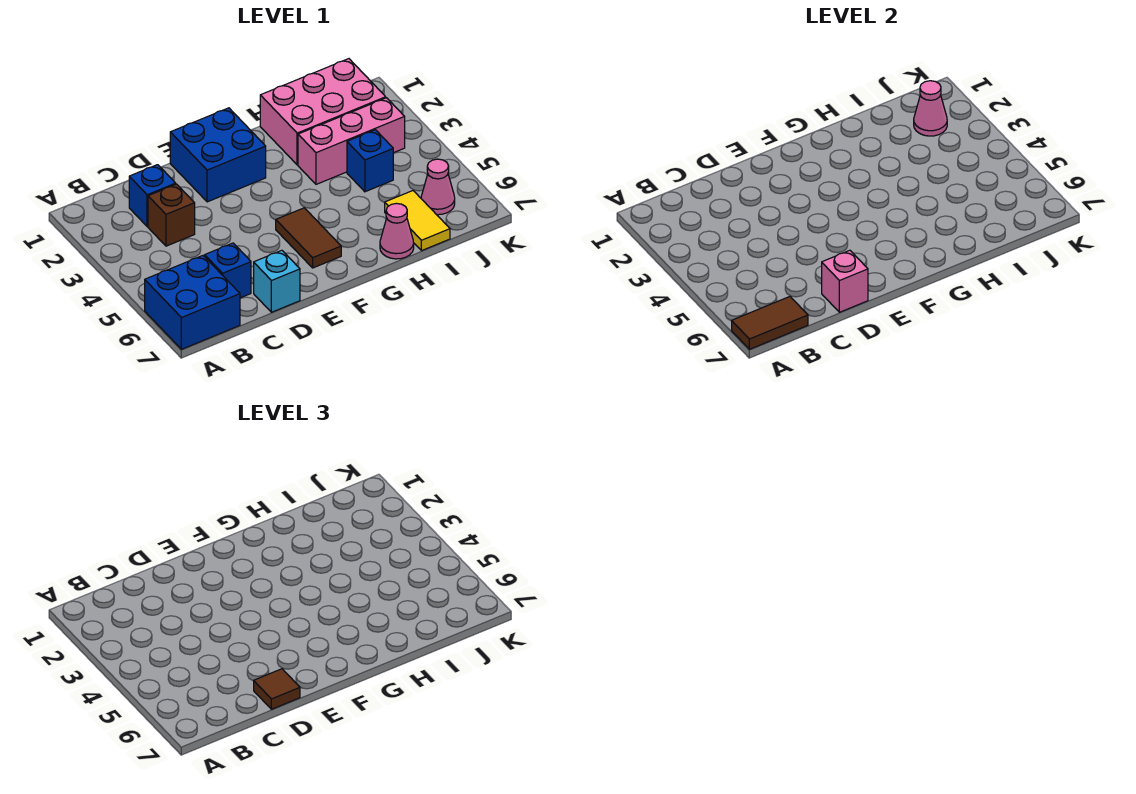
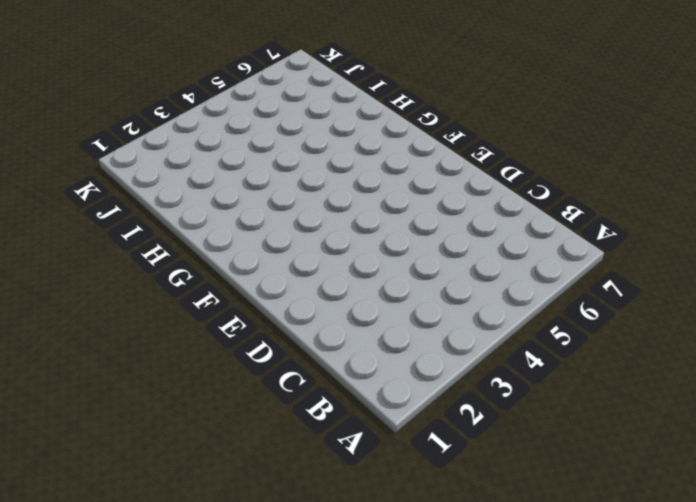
none -> blue brick A6:B7 level 1
none -> blue brick C2 level 1
none -> brown brick C3 level 1

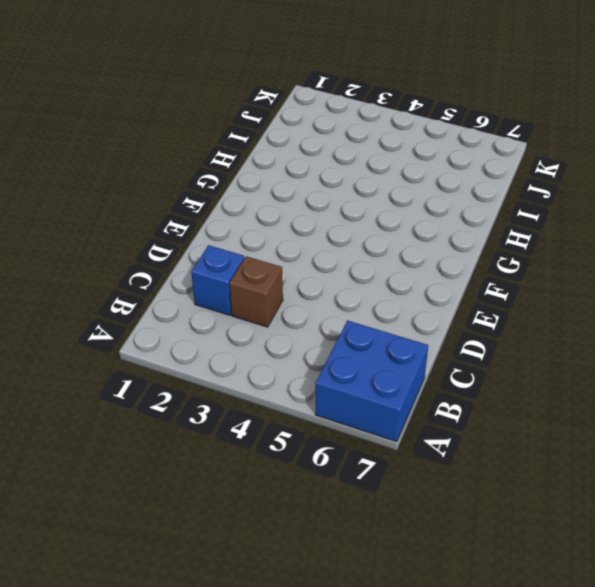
none -> blue brick C6 level 1
none -> cyan brick D7 level 1
none -> blue brick E1:F2 level 1

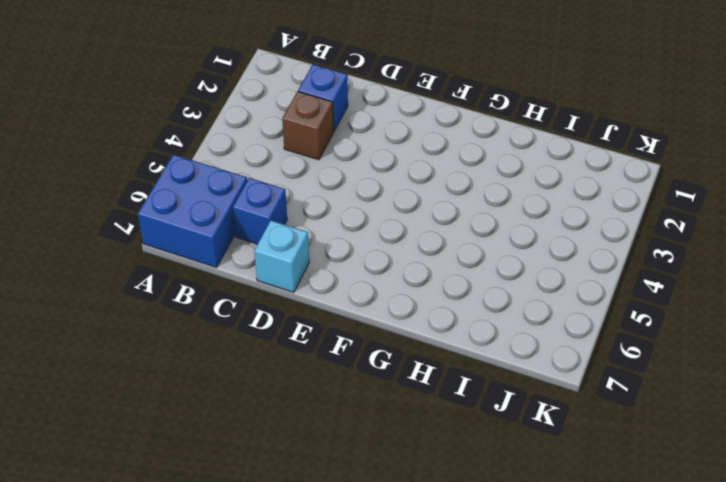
none -> blue brick E1:F2 level 1
none -> brown tile F5:F6 level 1
none -> pink brick H1:J2 level 1

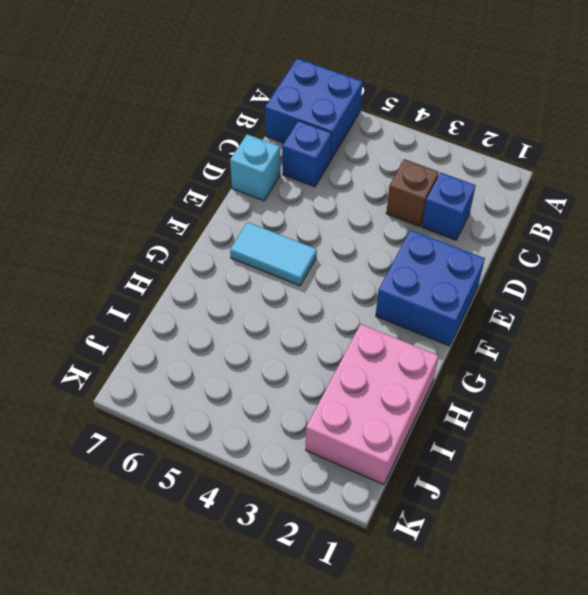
cyan tile F5:F6 level 1 -> brown tile F5:F6 level 1
none -> pink brick H3:J3 level 1
none -> pink cone H7 level 1
none -> blue brick I4 level 1

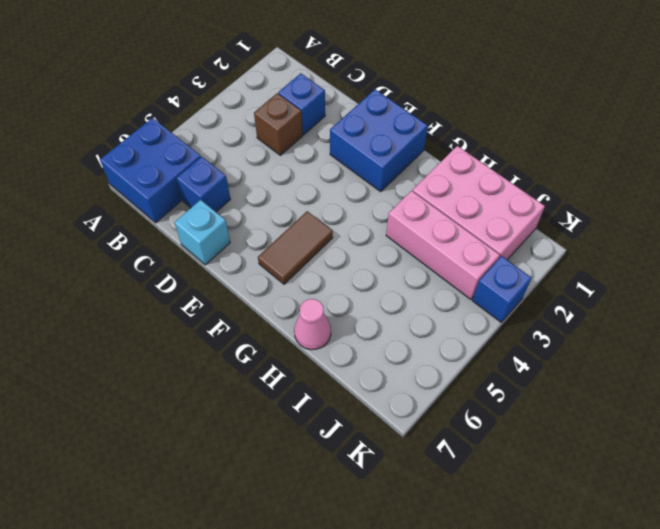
blue brick K3 level 1 -> blue brick I4 level 1
none -> yellow tile I6:I7 level 1
none -> pink cone J6 level 1
none -> brown tile A7:B7 level 2

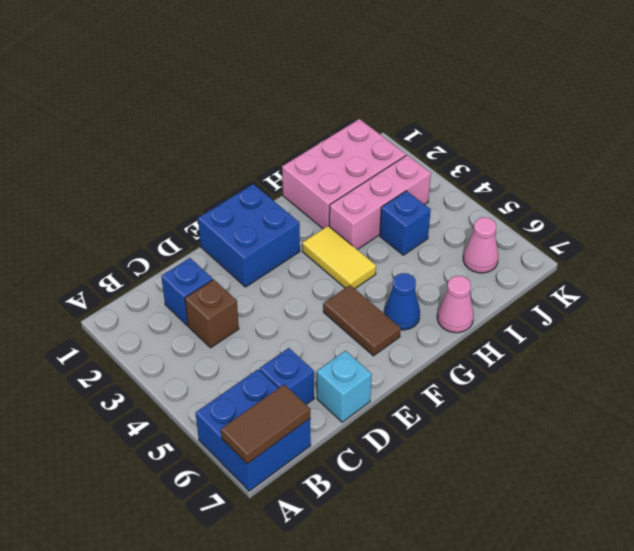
yellow tile G3:G4 level 1 -> yellow tile I6:I7 level 1
blue cone G6 level 1 -> none
none -> pink brick D7 level 2
none -> pink cone J2 level 2
none -> brown tile D7 level 3

